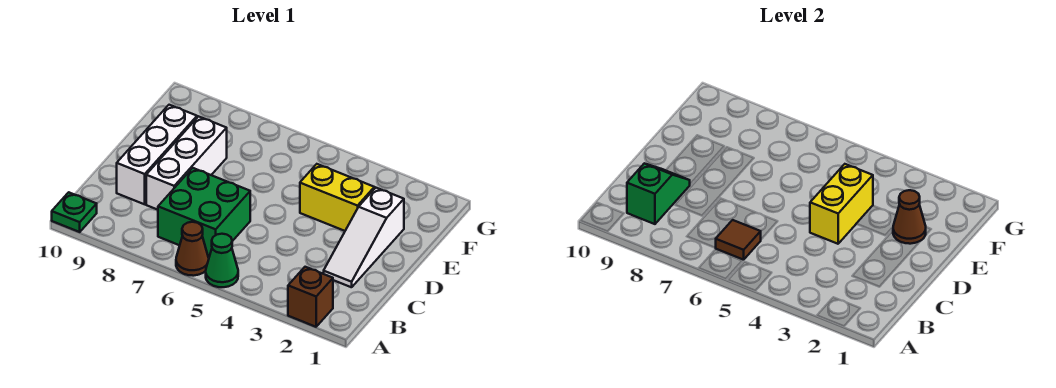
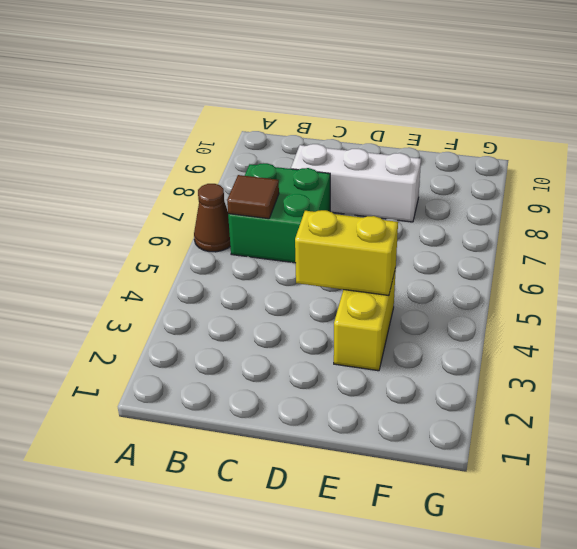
none -> brown brick A2 level 1
none -> green cone A5 level 1
none -> green plate A10 level 1

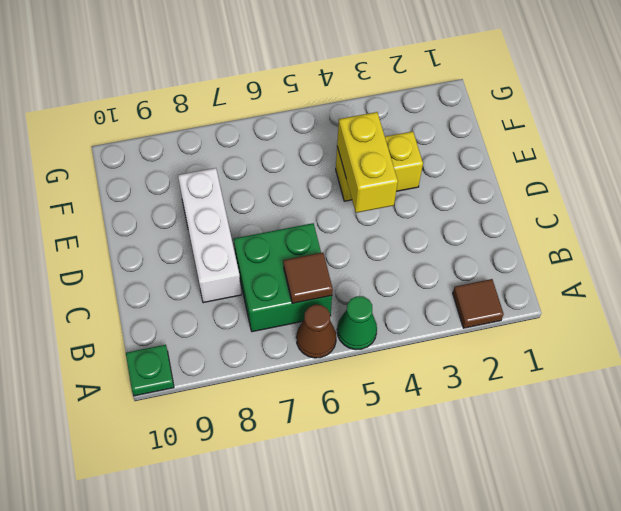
brown tile A2 level 1 -> brown brick A2 level 1
none -> white slope C2:E2 level 1 top E
none -> white brick C9:E9 level 1
none -> green slope B9:C9 level 2 top B

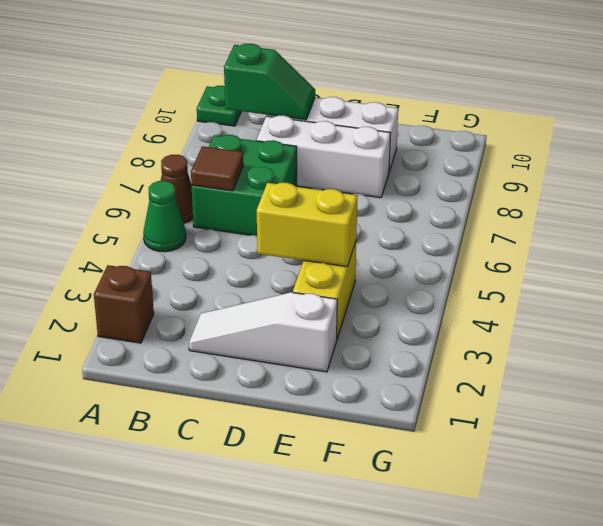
none -> brown cone E2 level 2

